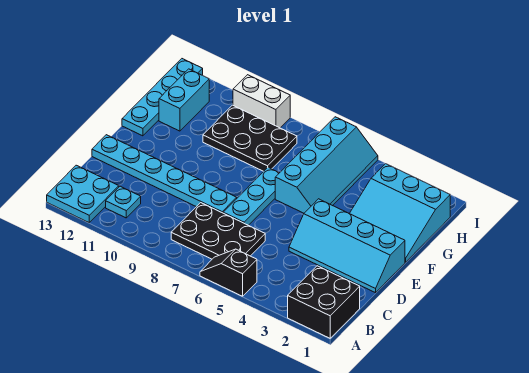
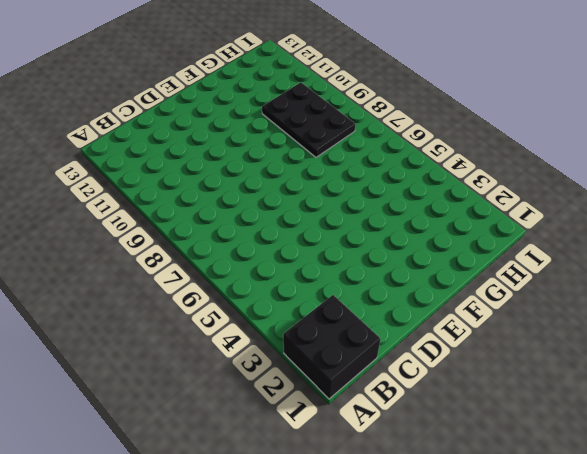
none -> black slope A5:A6 level 1 top 5
none -> cyan plate A12:B13 level 1
none -> black plate B6:C8 level 1

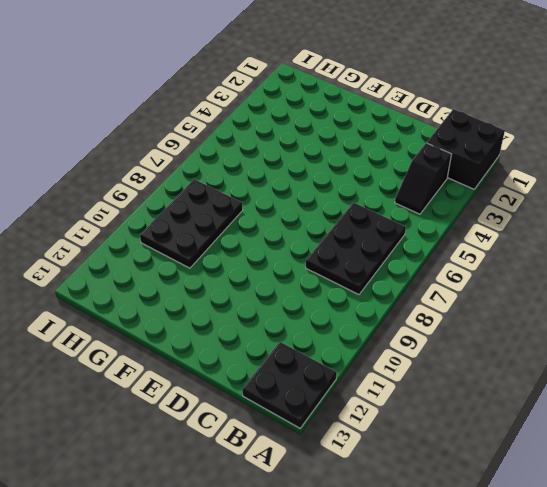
black plate A12:B13 level 1 -> cyan plate A12:B13 level 1
black slope B3:B4 level 1 top 3 -> black slope A5:A6 level 1 top 5
none -> cyan plate B11 level 1
none -> cyan slope D1:E4 level 1 top E
none -> cyan plate D7:F7 level 1

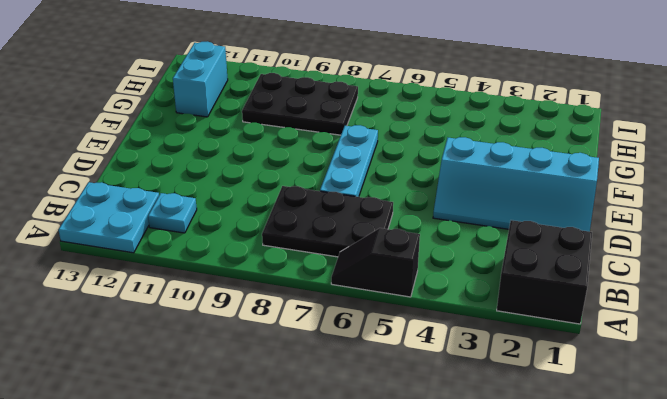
none -> cyan plate D8:D13 level 1
none -> cyan slope F1:H3 level 1 top H
none -> cyan slope F5:I6 level 1 top 6

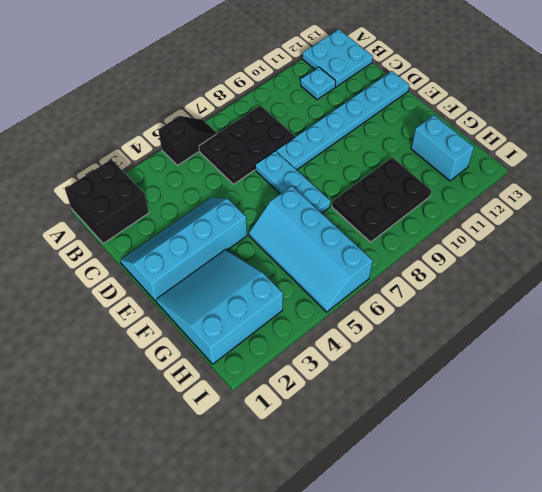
none -> cyan plate F13:I13 level 1
none -> white brick I9:I10 level 1

